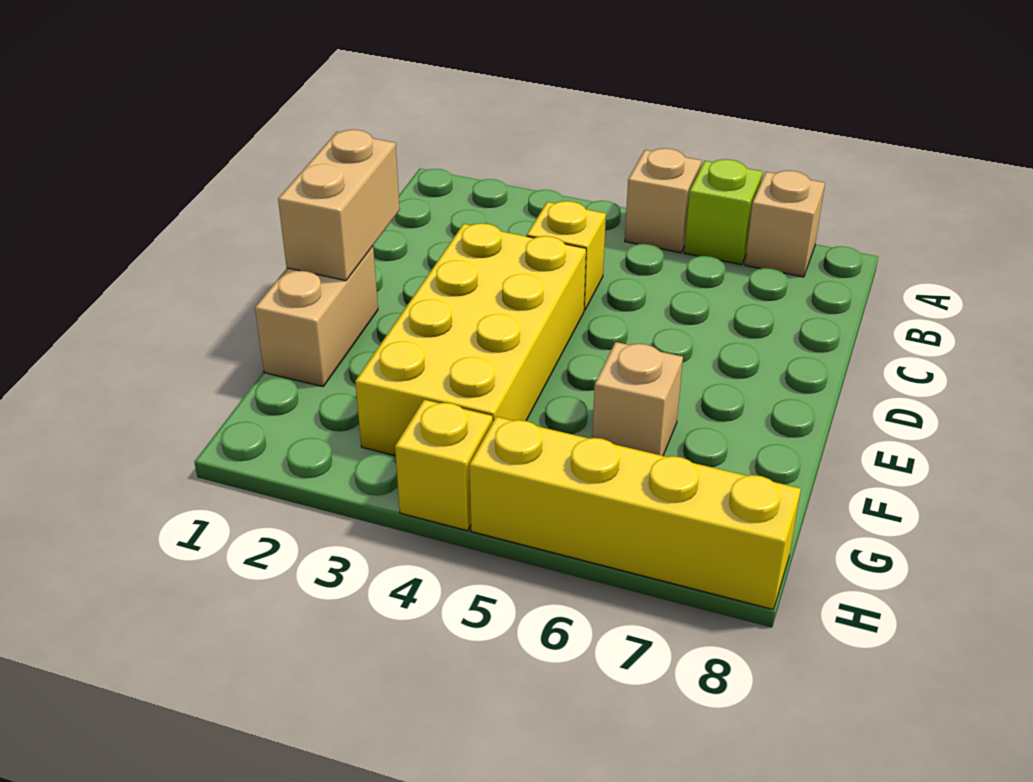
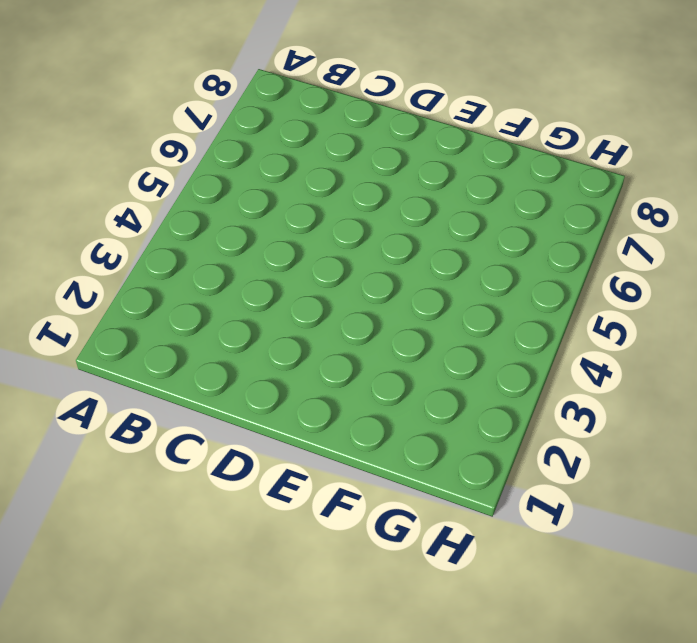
none -> tan brick A5 level 1
none -> lime brick A6 level 1

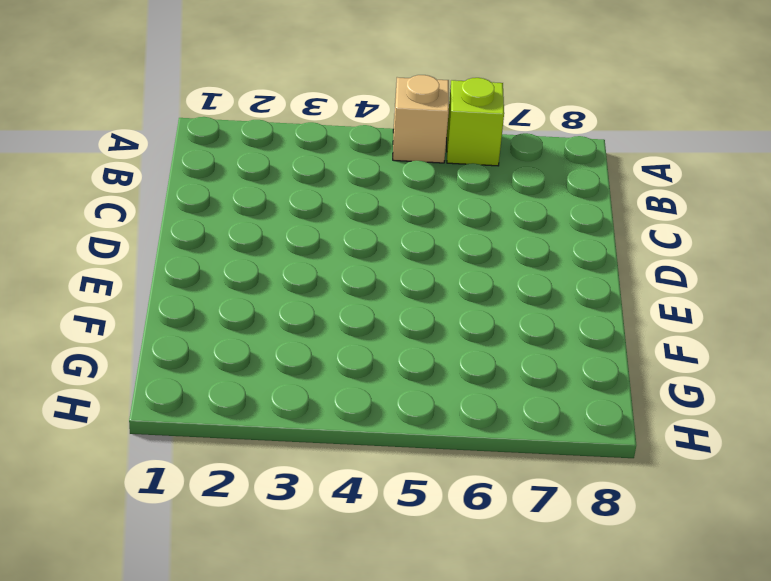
none -> tan brick A7 level 1
none -> yellow brick C4 level 1

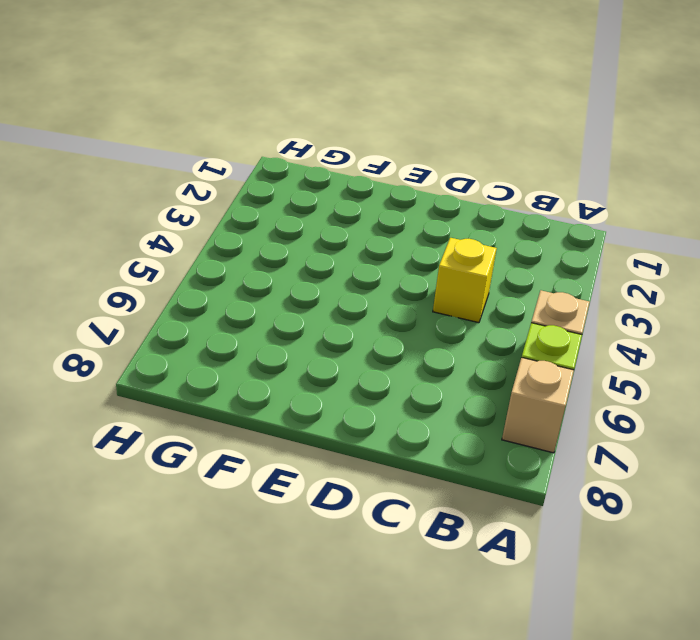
none -> yellow brick D3:G4 level 1
none -> tan brick E1:F1 level 1

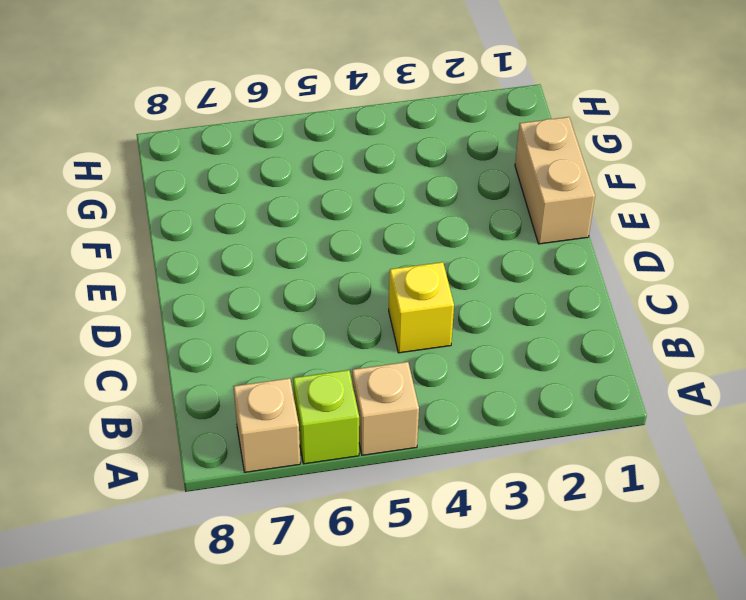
none -> yellow brick D3:G4 level 1
none -> tan brick F6 level 1

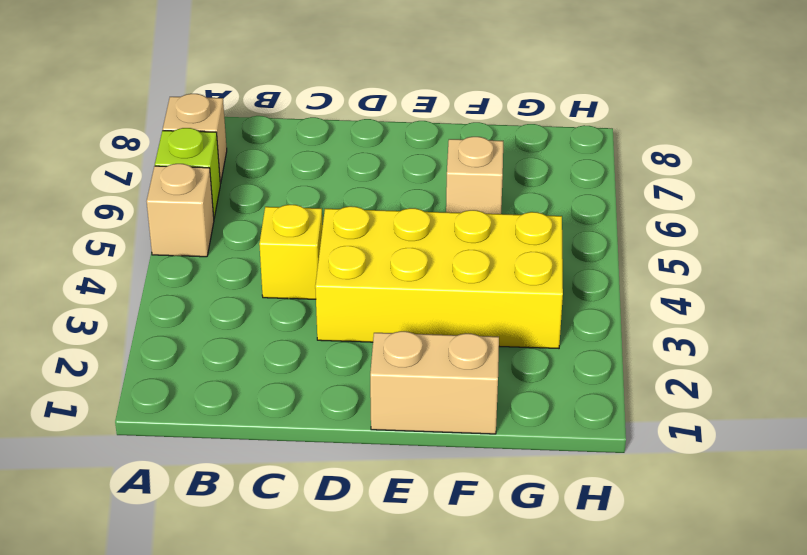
none -> yellow brick H4 level 1
none -> yellow brick H5:H8 level 1

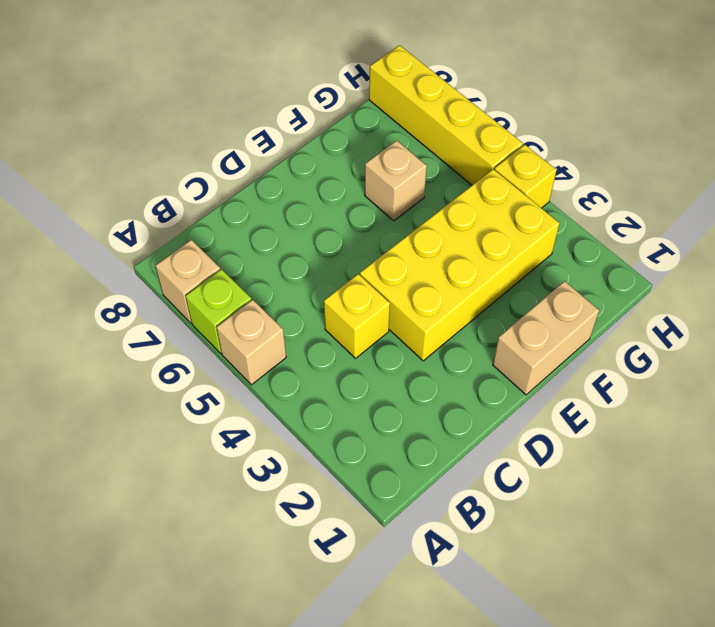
none -> tan brick D1:E1 level 2

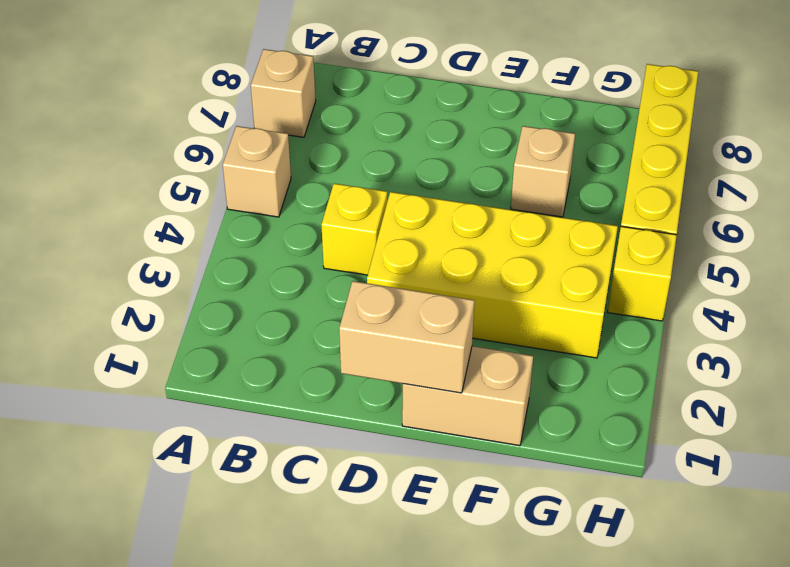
none -> lime brick A6 level 1

